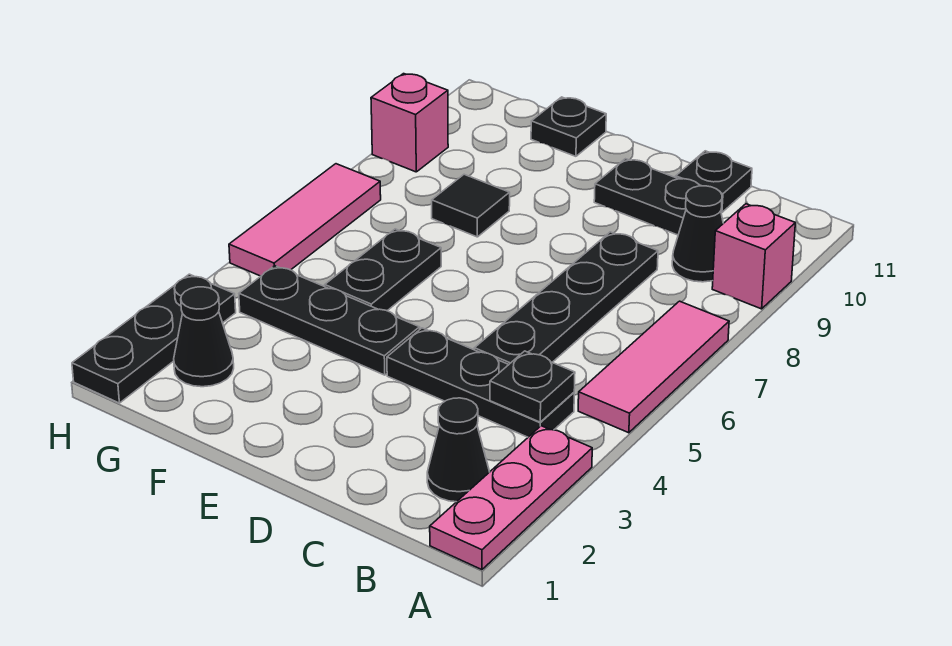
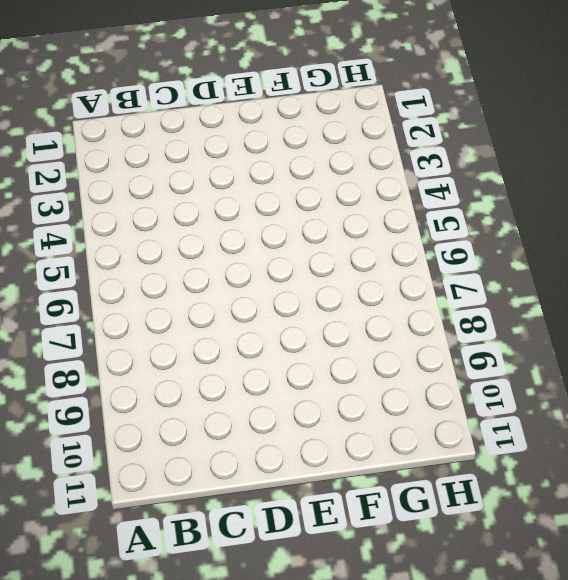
none -> pink plate A1:A3 level 1
none -> pink tile A5:A7 level 1
none -> pink brick A9 level 1

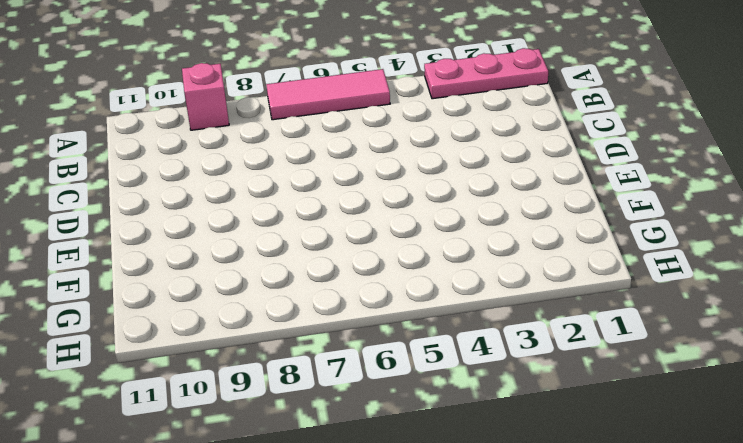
none -> black cone B2 level 1
none -> black plate B4:D4 level 1
none -> black cone B9 level 1

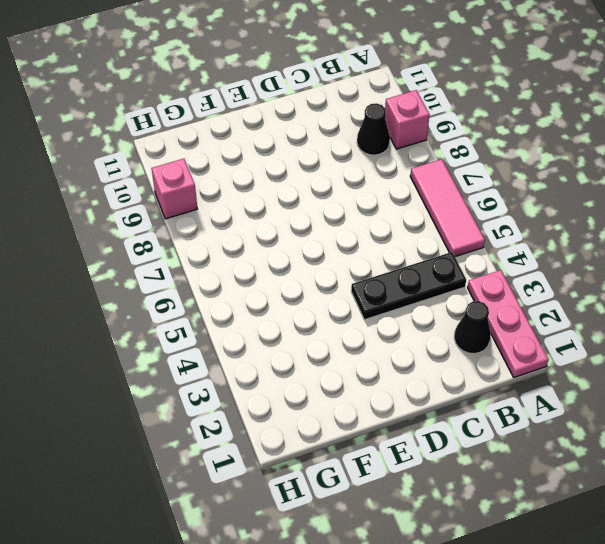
none -> black plate C5:C8 level 1
none -> black plate C10:D10 level 1
none -> black plate C11 level 1

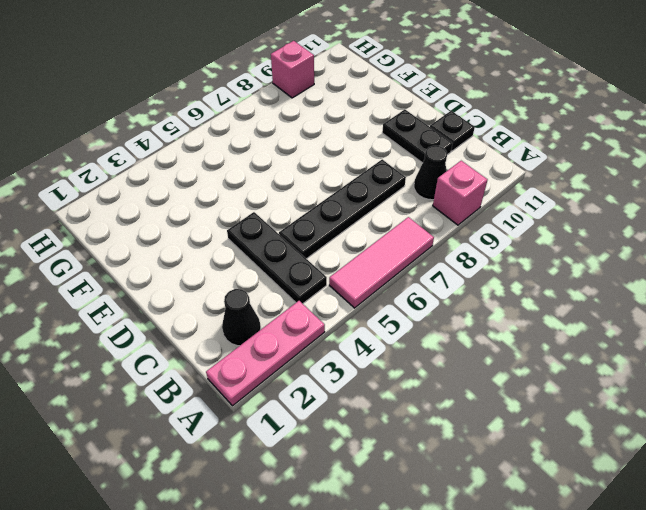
none -> black plate E4:G4 level 1
none -> black plate F5:F6 level 1
none -> black tile F8 level 1

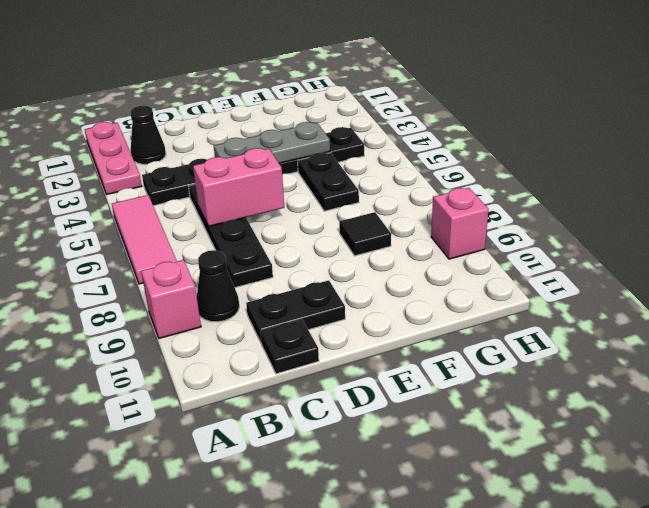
pink brick C6:D6 level 2 -> none
grey plate D4:F4 level 2 -> none
none -> black plate F11 level 1
none -> black cone G2 level 1
none -> black plate H1:H3 level 1

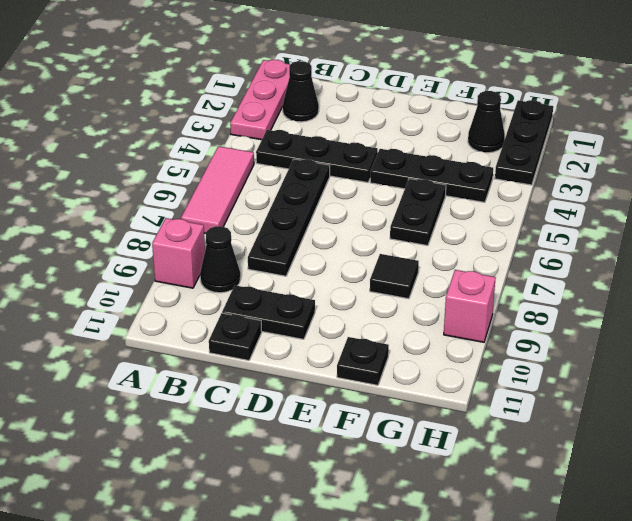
none -> pink tile H5:H7 level 1
none -> black plate B4 level 2

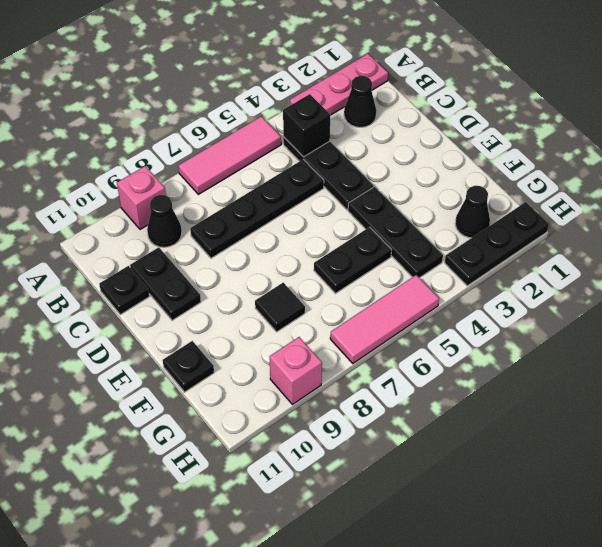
black brick B4 level 2 -> black plate B4 level 2

